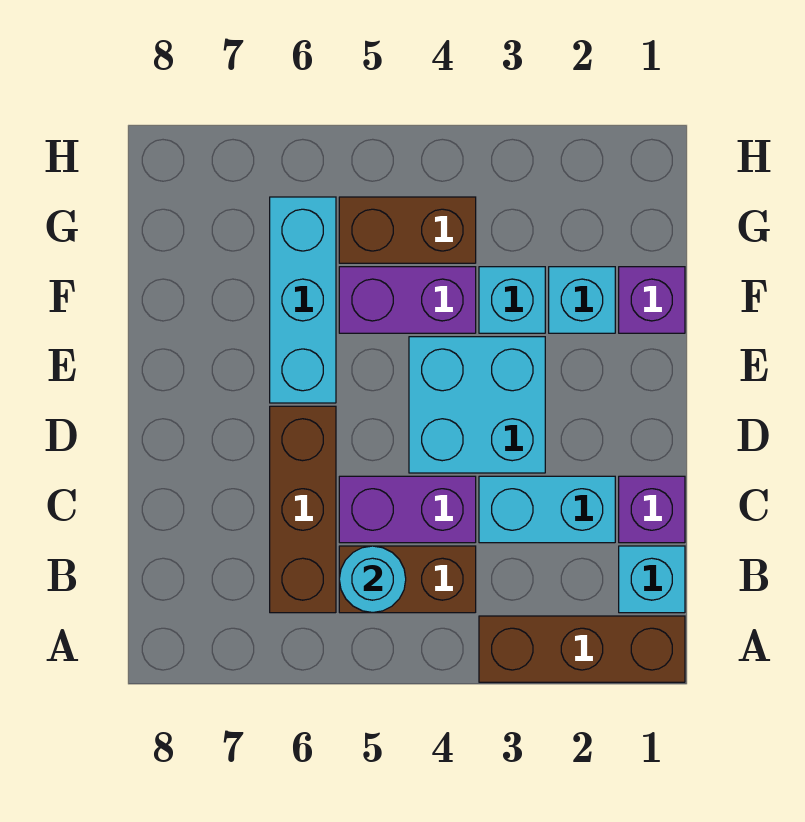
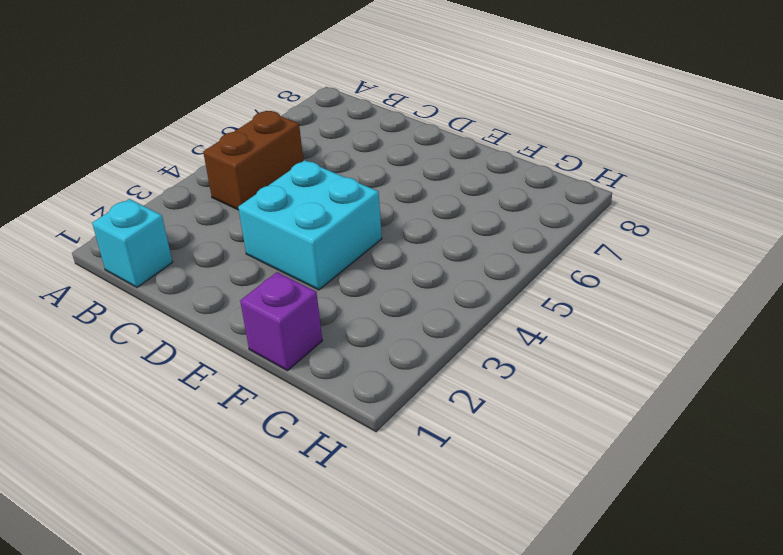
none -> brown brick A1:A3 level 1
none -> brown brick B6:D6 level 1
none -> purple brick C1 level 1

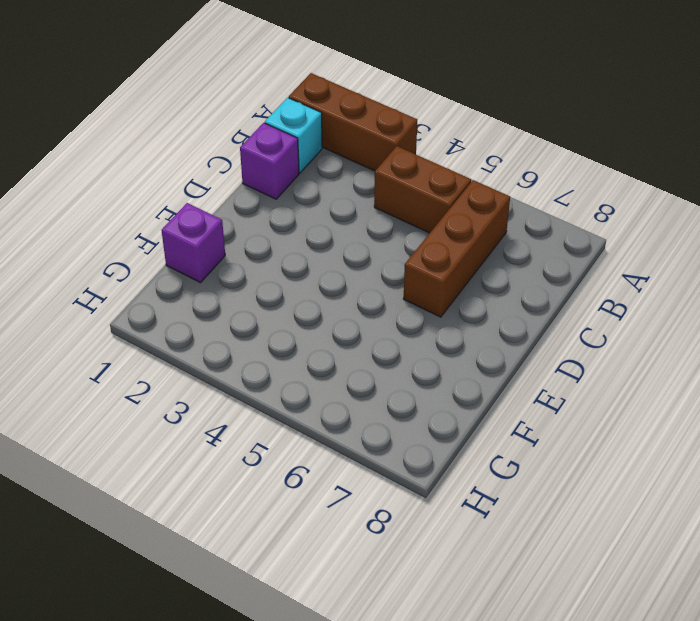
none -> cyan brick C2:C3 level 1
none -> purple brick C4:C5 level 1
none -> cyan brick D3:E4 level 1

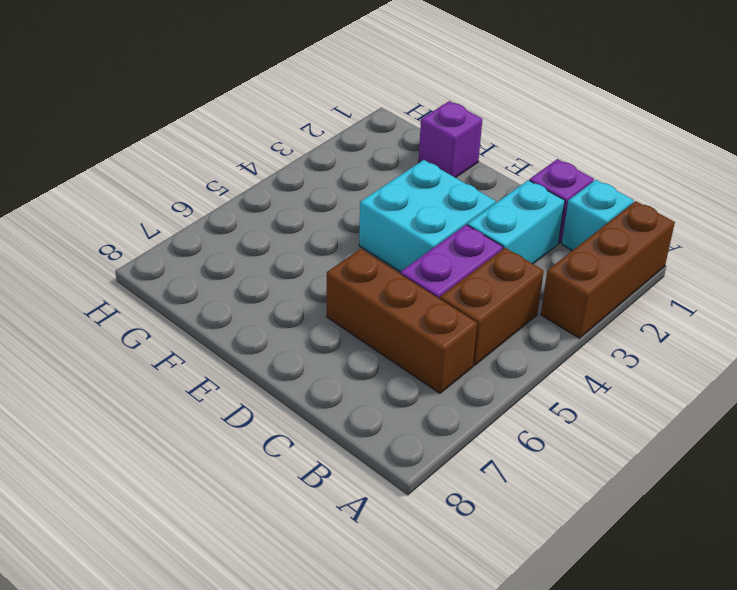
none -> cyan brick E6:G6 level 1
none -> cyan brick F2 level 1
none -> cyan brick F3 level 1

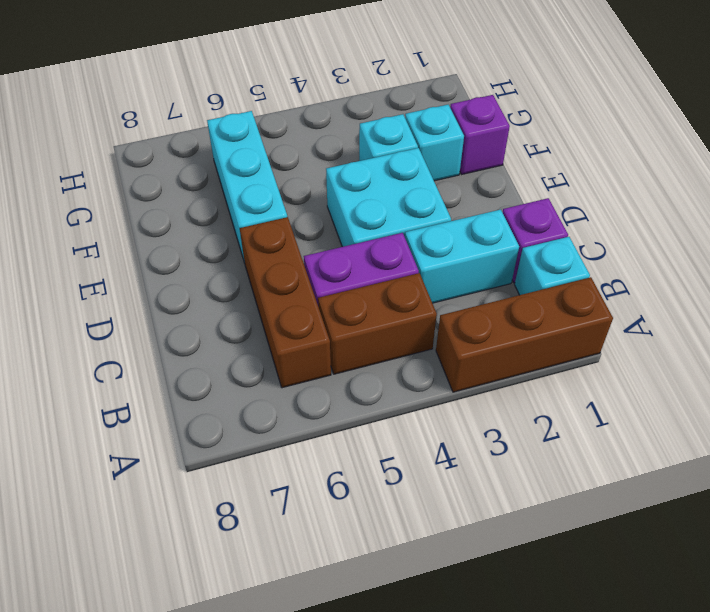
none -> purple brick F4:F5 level 1
none -> brown brick G4:G5 level 1
none -> cyan round brick B5 level 2

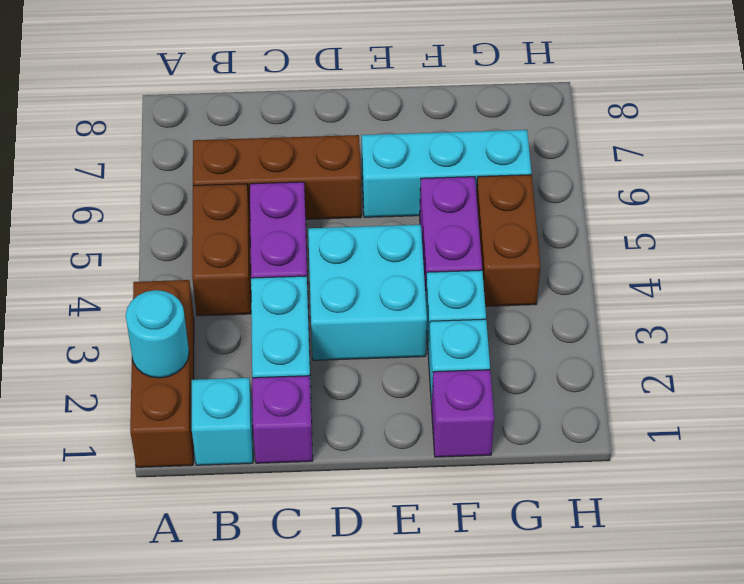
cyan round brick A2 level 2 -> cyan round brick B5 level 2

